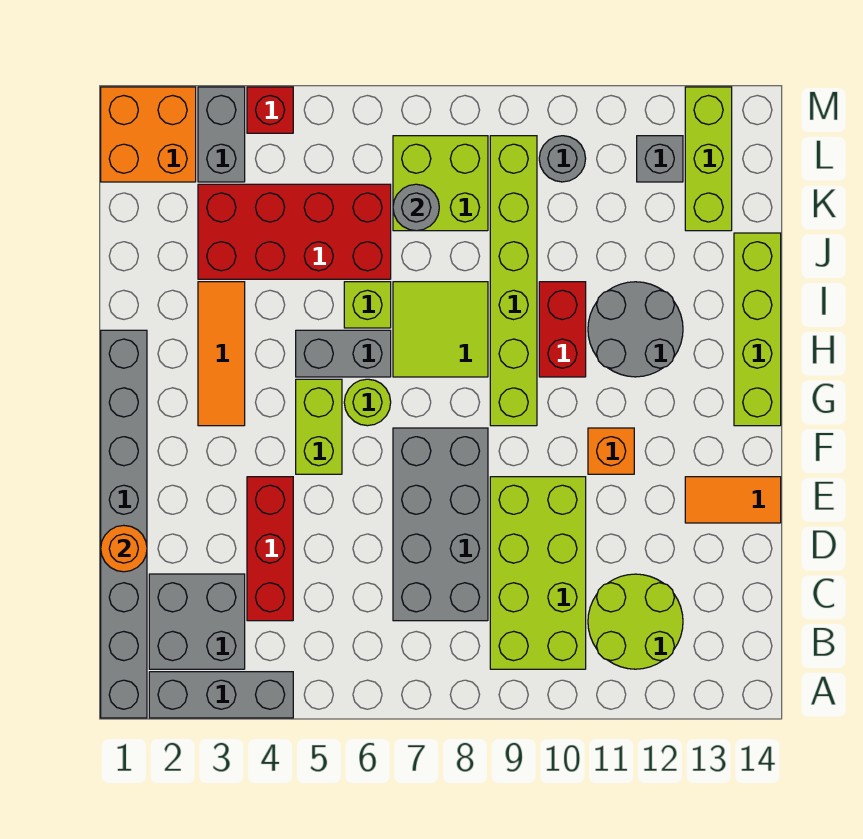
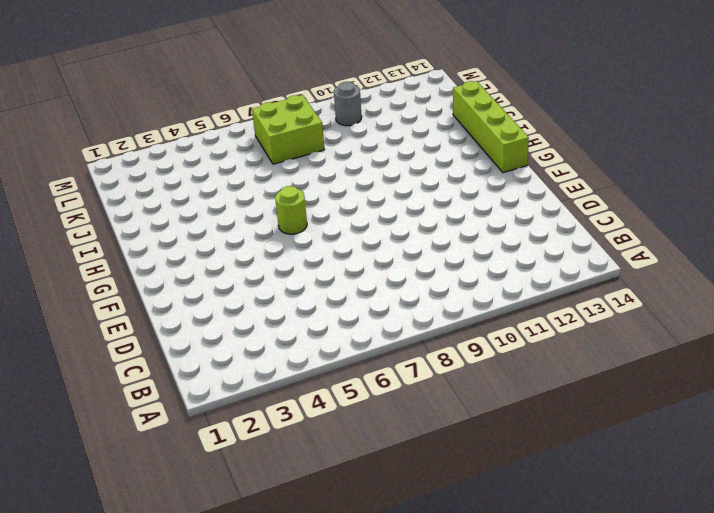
none -> grey brick A1:H1 level 1
none -> grey brick A2:A4 level 1
none -> grey brick B2:C3 level 1

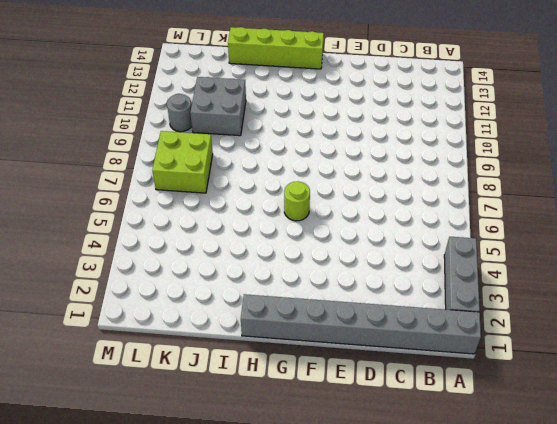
grey brick J10:K11 level 1 -> grey brick B2:C3 level 1
none -> lime brick B9:E10 level 1
none -> lime round brick B11:C12 level 1
none -> red brick C4:E4 level 1

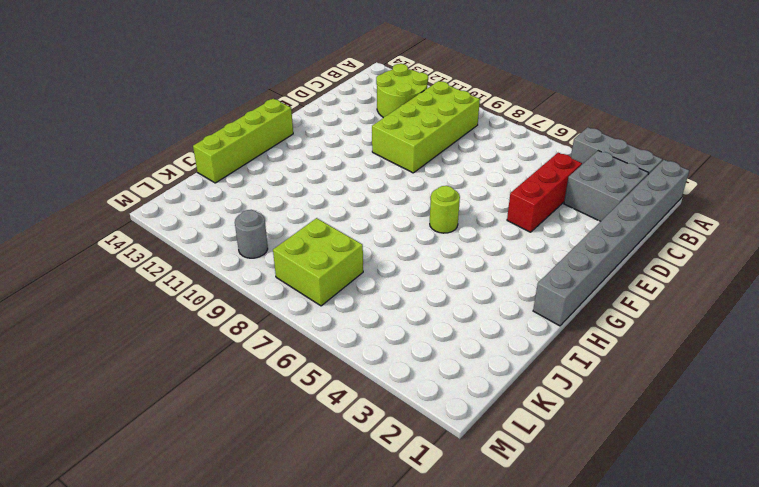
none -> grey brick C7:F8 level 1
none -> orange tile E13:E14 level 1
none -> lime brick F5:G5 level 1

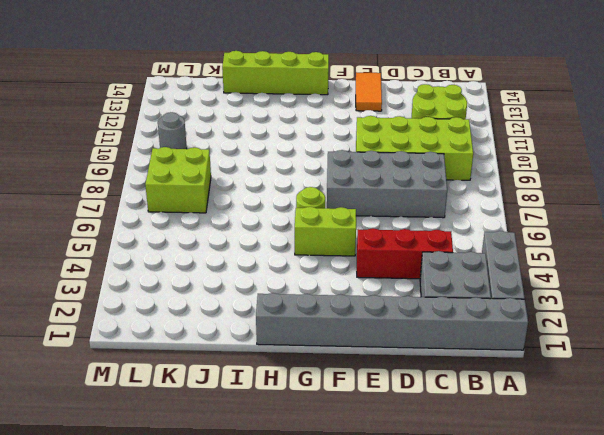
none -> orange brick F11 level 1
none -> orange tile G3:I3 level 1
none -> lime brick G9:L9 level 1

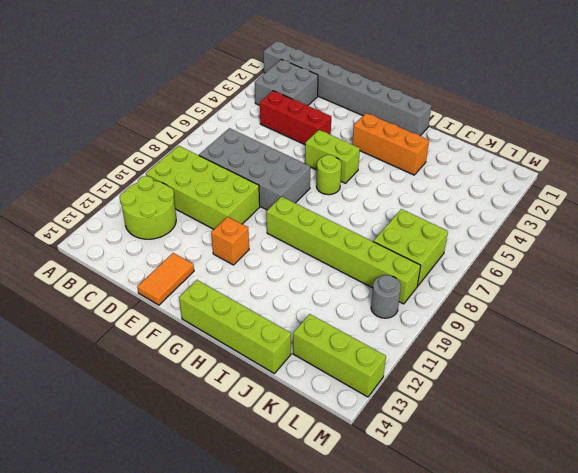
orange brick G3:I3 level 1 -> orange tile G3:I3 level 1
none -> grey brick A2:A4 level 1
none -> grey brick H5:H6 level 1
none -> lime tile H7:I8 level 1

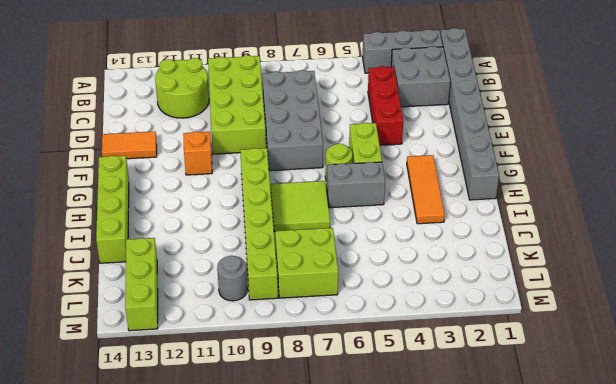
none -> red brick H10:I10 level 1
none -> grey round brick H11:I12 level 1
none -> lime brick I6 level 1

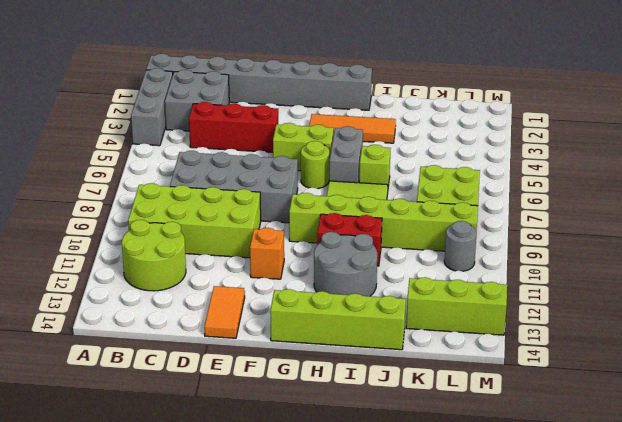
none -> red brick J3:K6 level 1
none -> orange brick L1:M2 level 1
none -> grey brick L3:M3 level 1

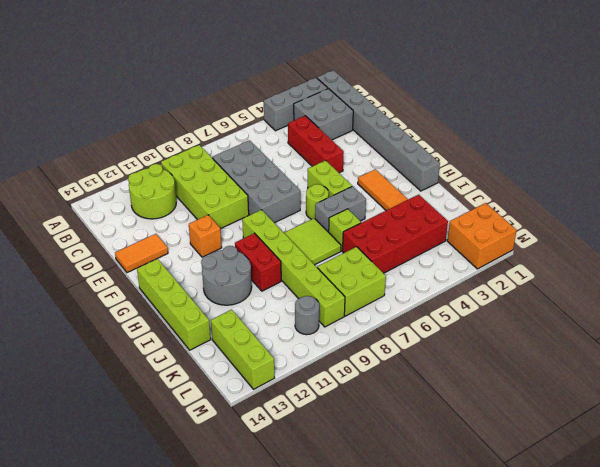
none -> grey brick L3:M3 level 1
none -> grey brick L12 level 1
none -> red brick M4 level 1

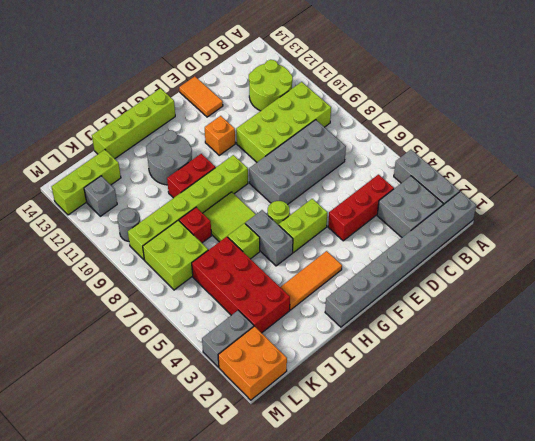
red brick J8 level 1 -> red brick M4 level 1
none -> orange round brick D1 level 2
none -> grey round brick K7 level 2

